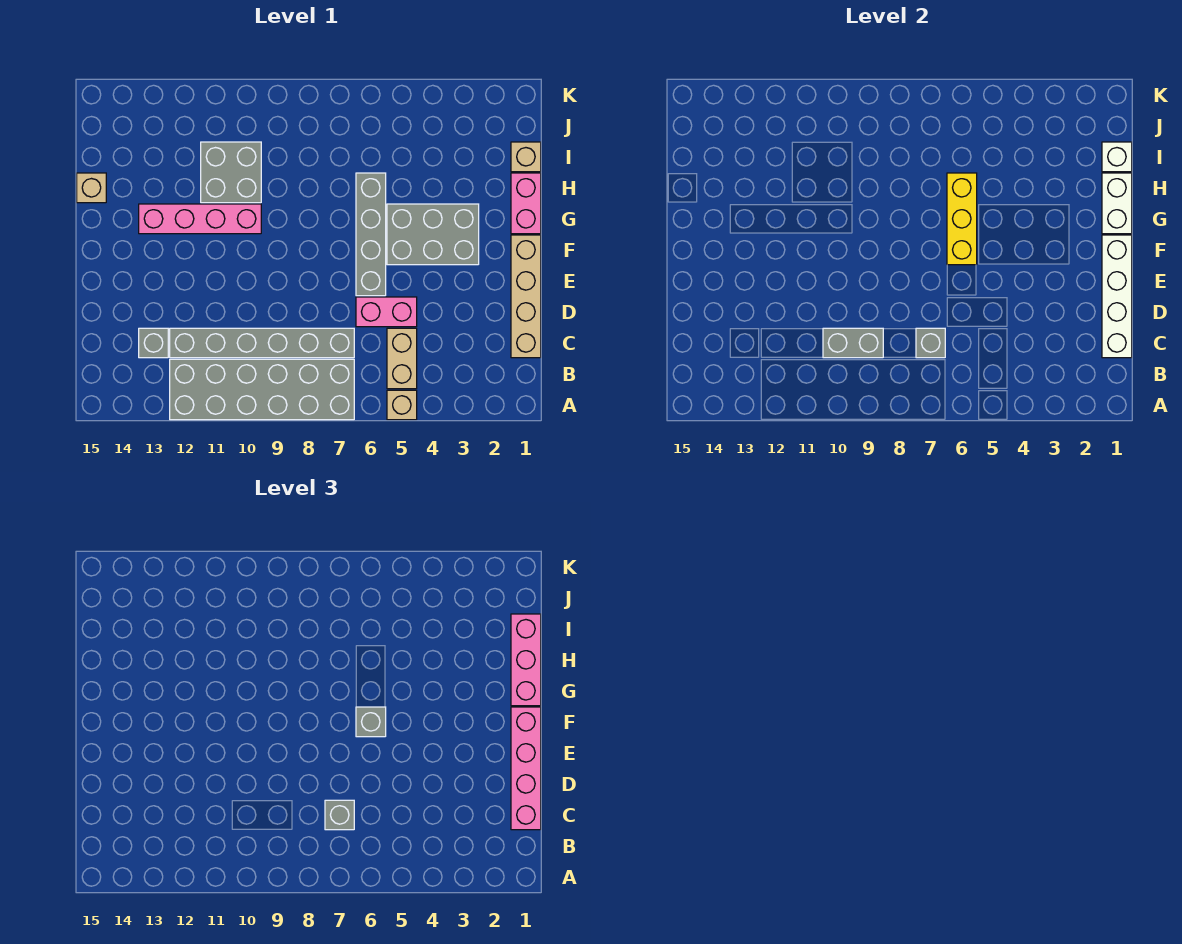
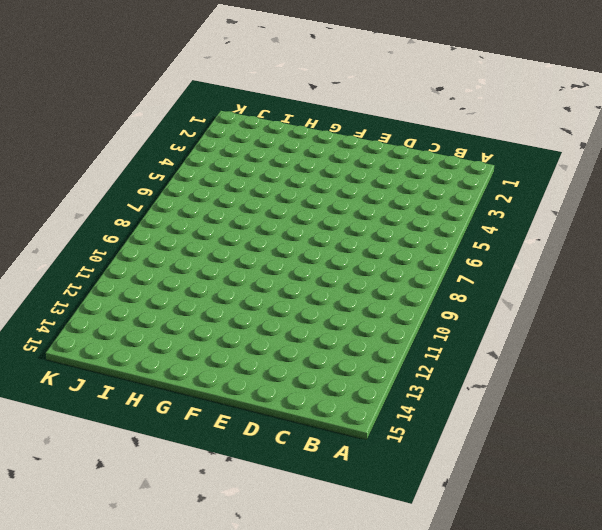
none -> tan brick A5 level 1
none -> grey brick A7:B12 level 1
none -> tan brick B5:C5 level 1

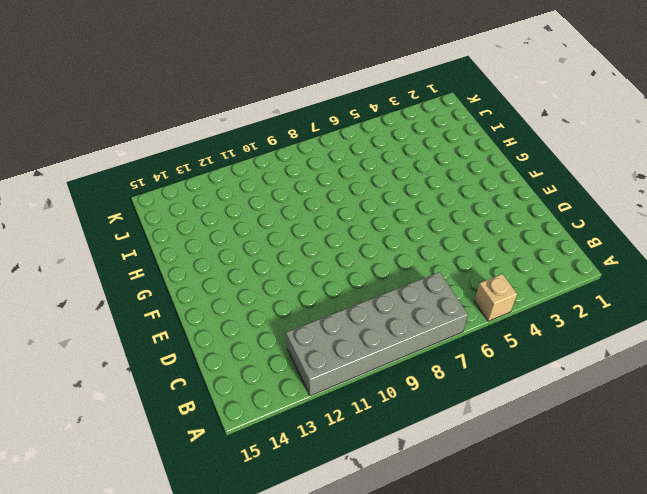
none -> tan brick B5:C5 level 1
none -> tan brick C1:F1 level 1
none -> grey brick C7:C12 level 1

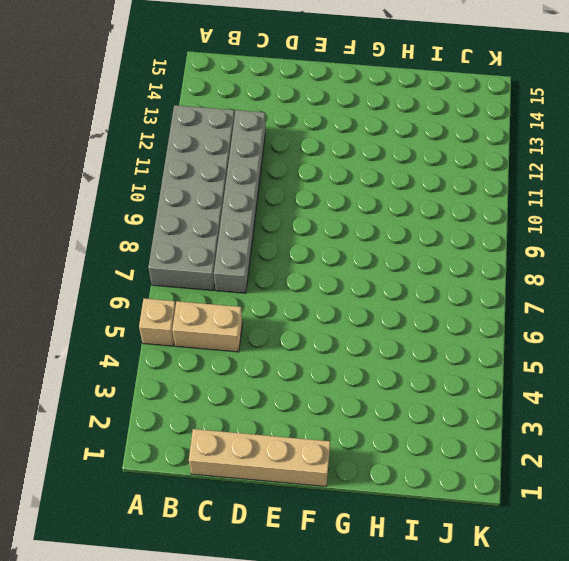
none -> grey brick C13 level 1
none -> pink brick D5:D6 level 1
none -> grey brick E6:H6 level 1

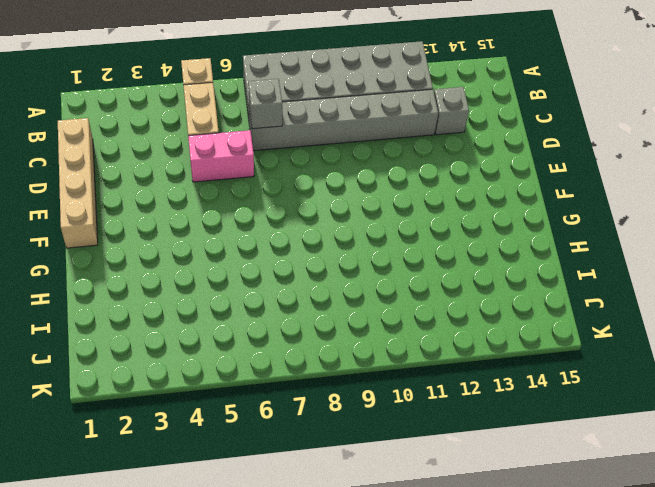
none -> grey brick E6:H6 level 1
none -> grey brick F3:G5 level 1
none -> pink brick G1:H1 level 1

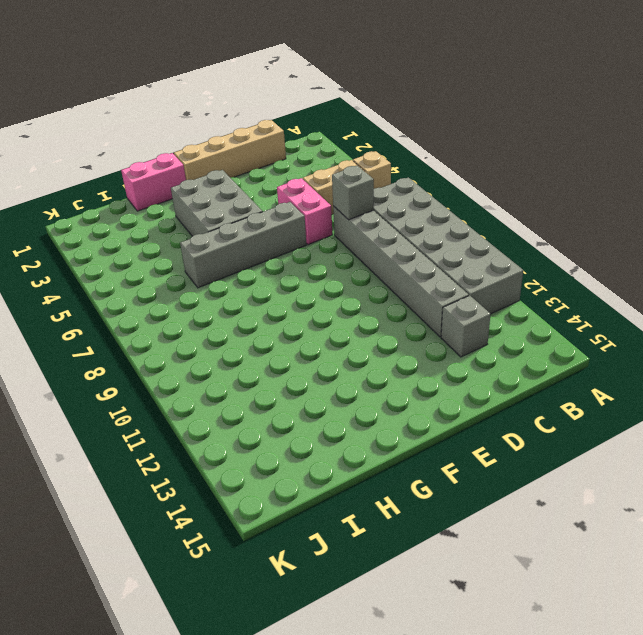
none -> pink brick G10:G13 level 1
none -> grey brick H10:I11 level 1
none -> tan brick H15 level 1

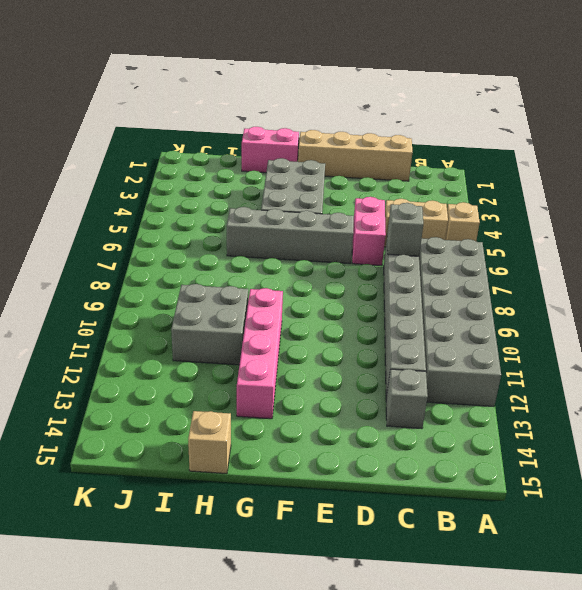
none -> tan brick I1 level 1
none -> white brick C1:F1 level 2
none -> grey brick C9:C10 level 2

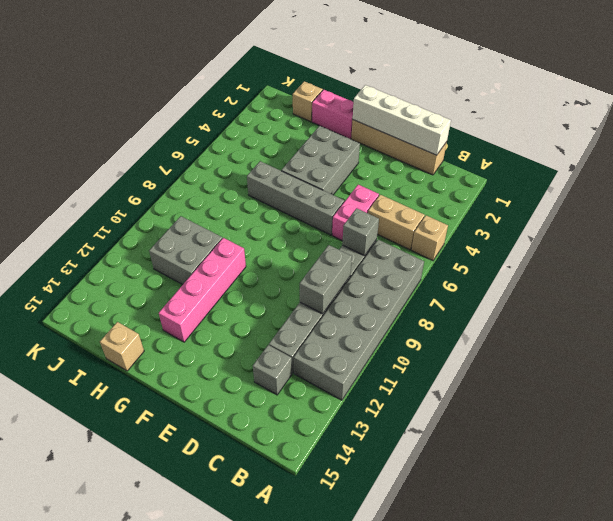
none -> yellow brick F6:H6 level 2
none -> white brick G1:H1 level 2
none -> white brick I1 level 2

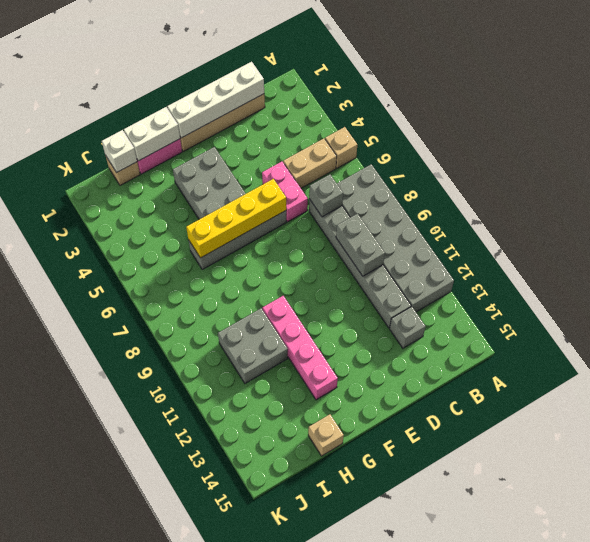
yellow brick E6:H6 level 2 -> yellow brick F6:H6 level 2
none -> pink brick C1:F1 level 3
none -> grey brick C7 level 3
none -> grey brick F6 level 3

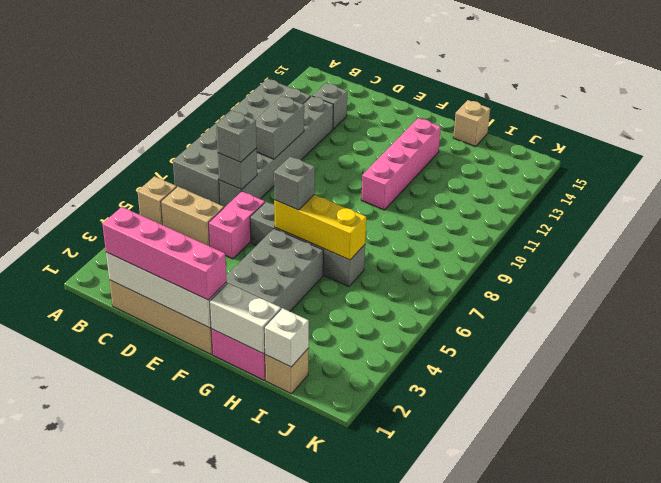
none -> grey brick H10:I11 level 1
none -> pink brick G1:I1 level 3

